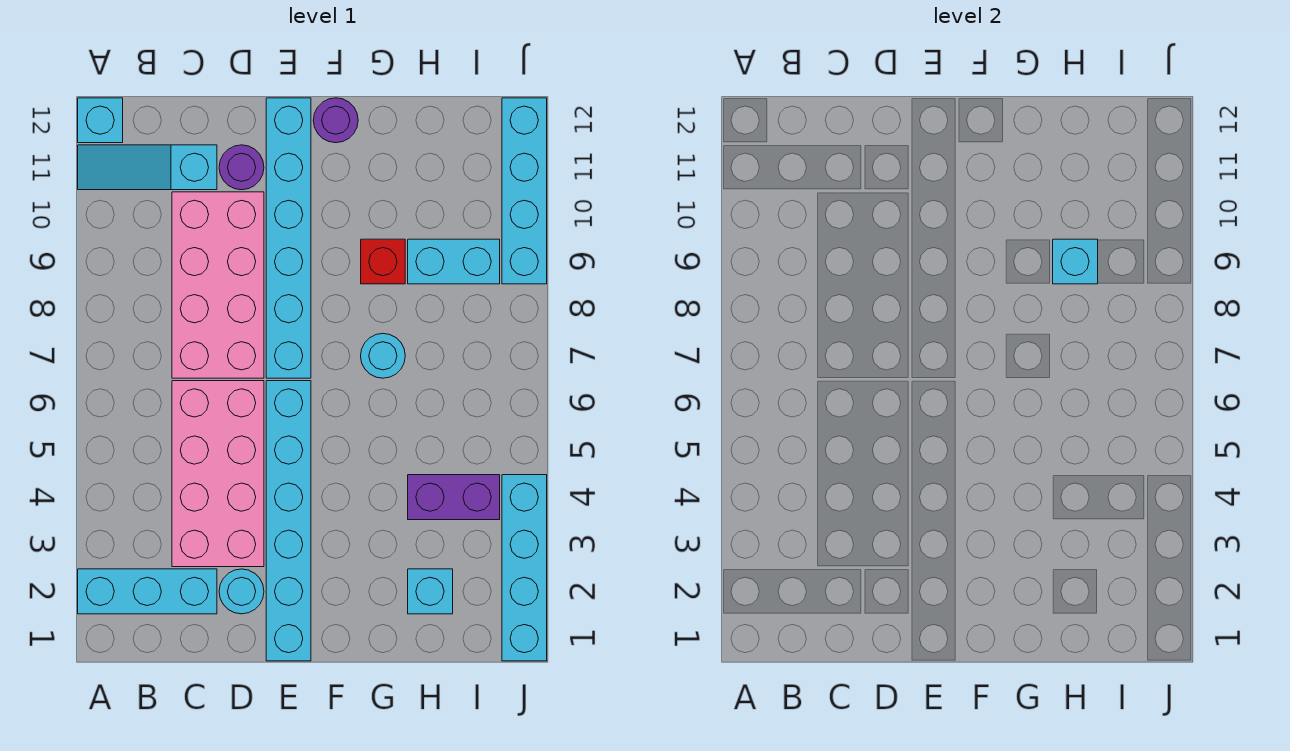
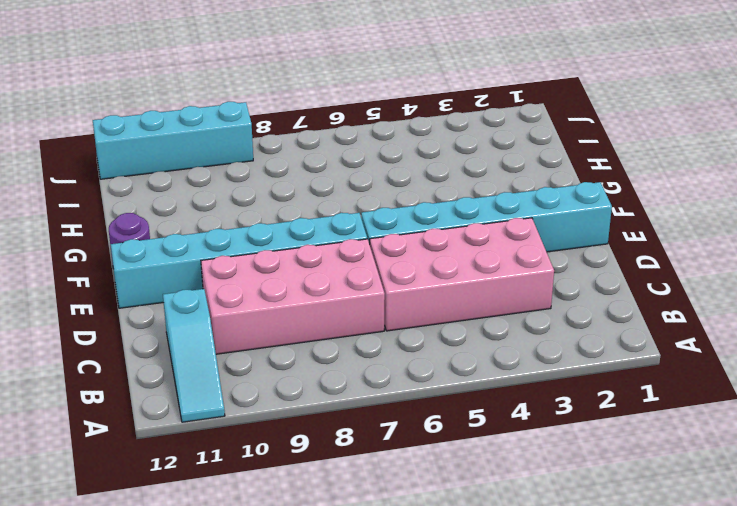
none -> cyan brick A2:C2 level 1
none -> cyan brick A12 level 1
none -> cyan round brick D2 level 1

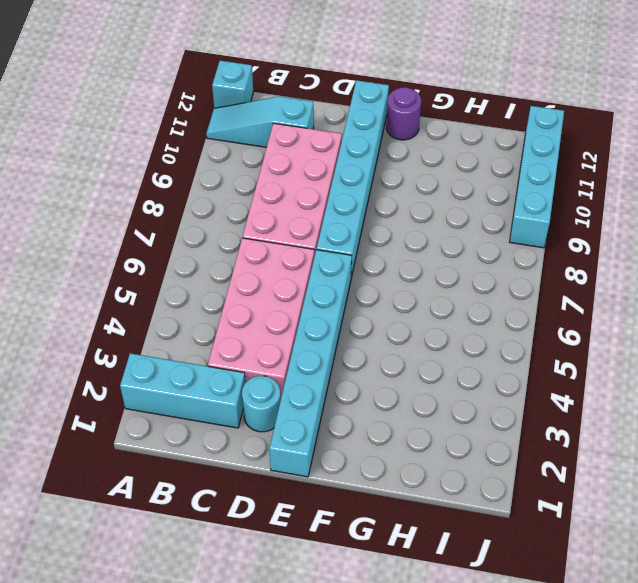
none -> purple round brick D11 level 1
none -> cyan round brick G7 level 1
none -> red brick G9 level 1

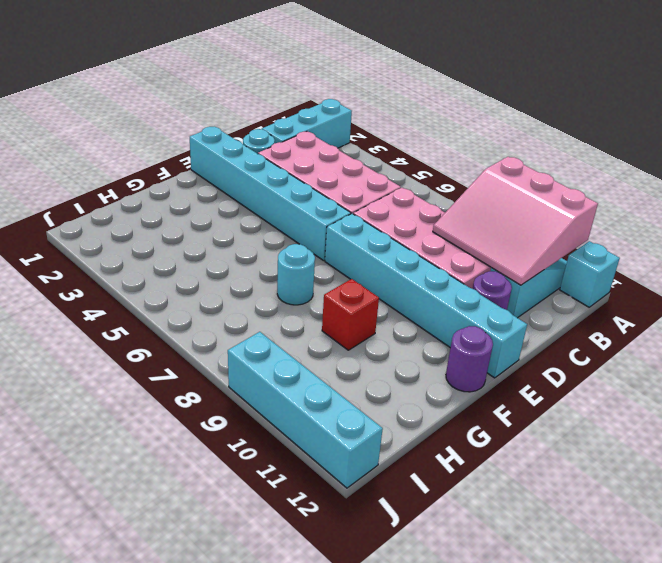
pink slope A9:C11 level 2 top A -> none
none -> cyan brick H2 level 1
none -> purple brick H4:I4 level 1
none -> cyan brick H9:I9 level 1

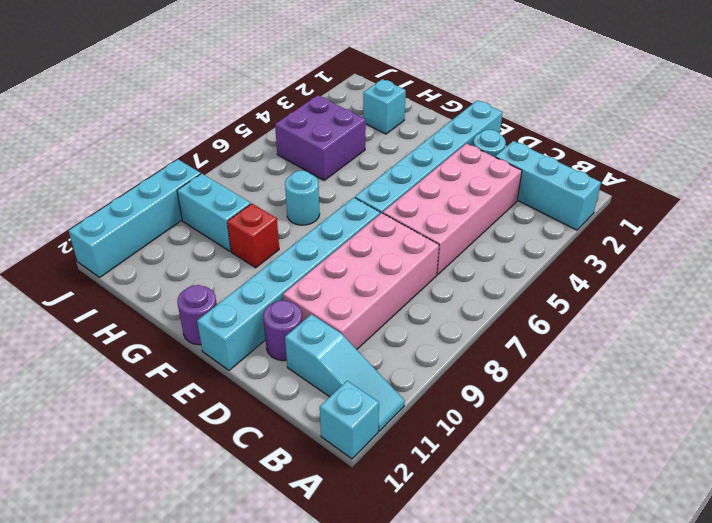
purple brick H4:I5 level 1 -> purple brick H4:I4 level 1
none -> cyan brick J1:J4 level 1
none -> cyan brick H9 level 2

